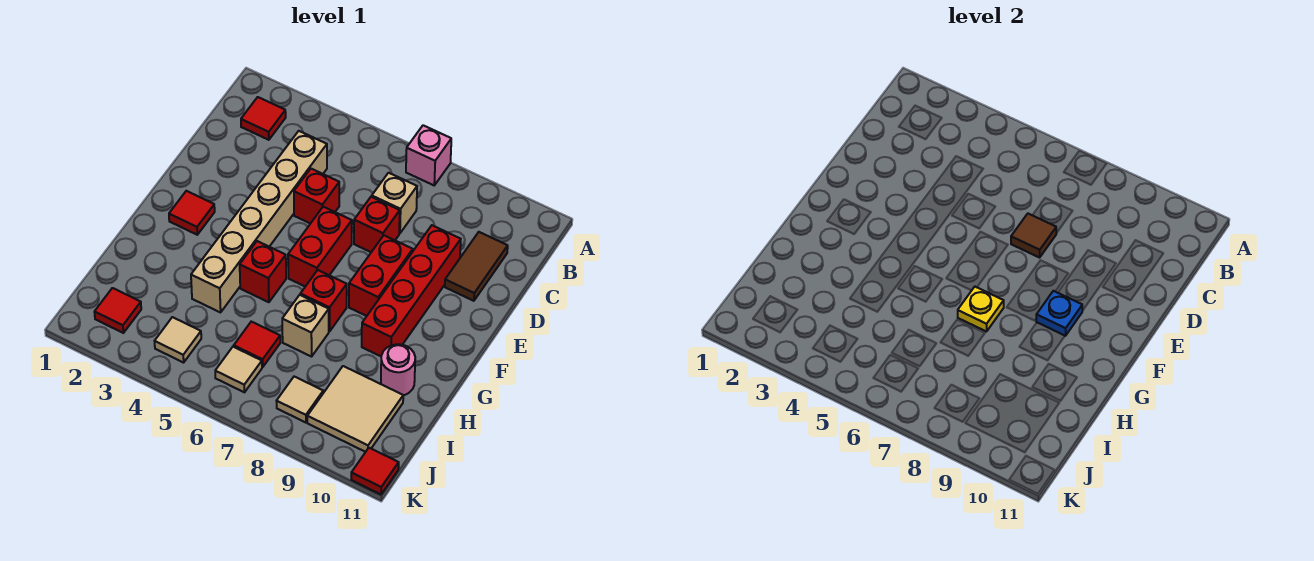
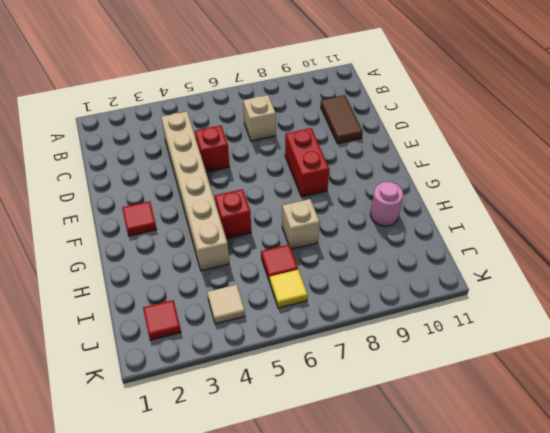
yellow tile J6 level 1 -> tan tile J6 level 1
none -> pink brick A7 level 1
none -> red tile B2 level 1
none -> red brick D7 level 1

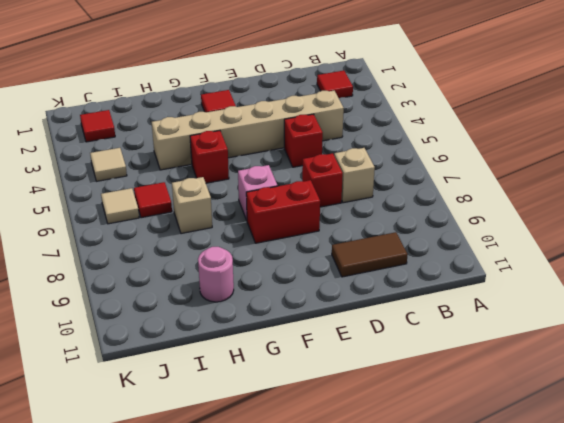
pink brick F7 level 1 -> pink brick A7 level 1
none -> red brick D9:G9 level 1
none -> red brick E6:F6 level 1
none -> red brick G7 level 1

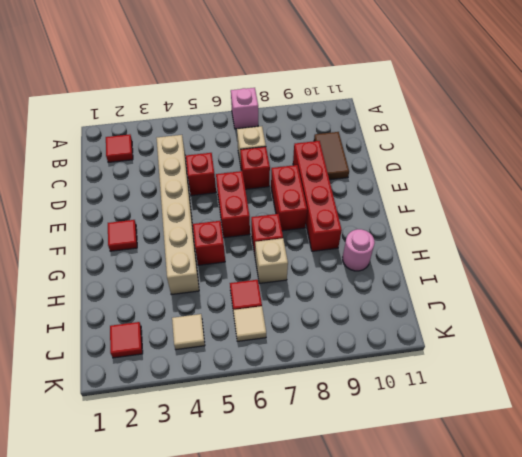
none -> tan tile I9:J10 level 1
none -> tan tile J8 level 1
none -> red tile K11 level 1

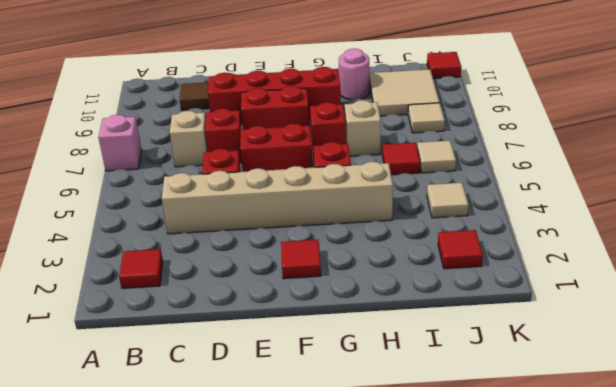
none -> brown tile D7 level 2
none -> blue plate F9 level 2
none -> yellow plate G7 level 2

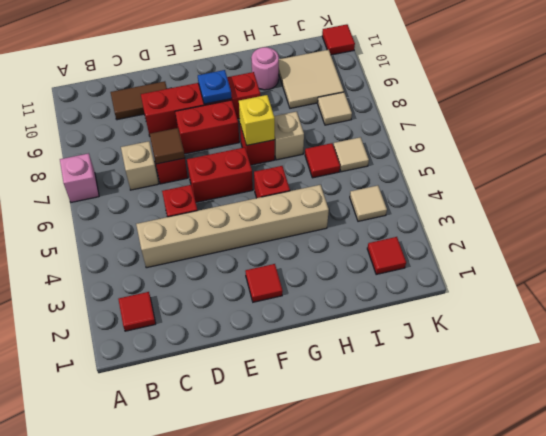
yellow brick G7 level 2 -> yellow plate G7 level 2

